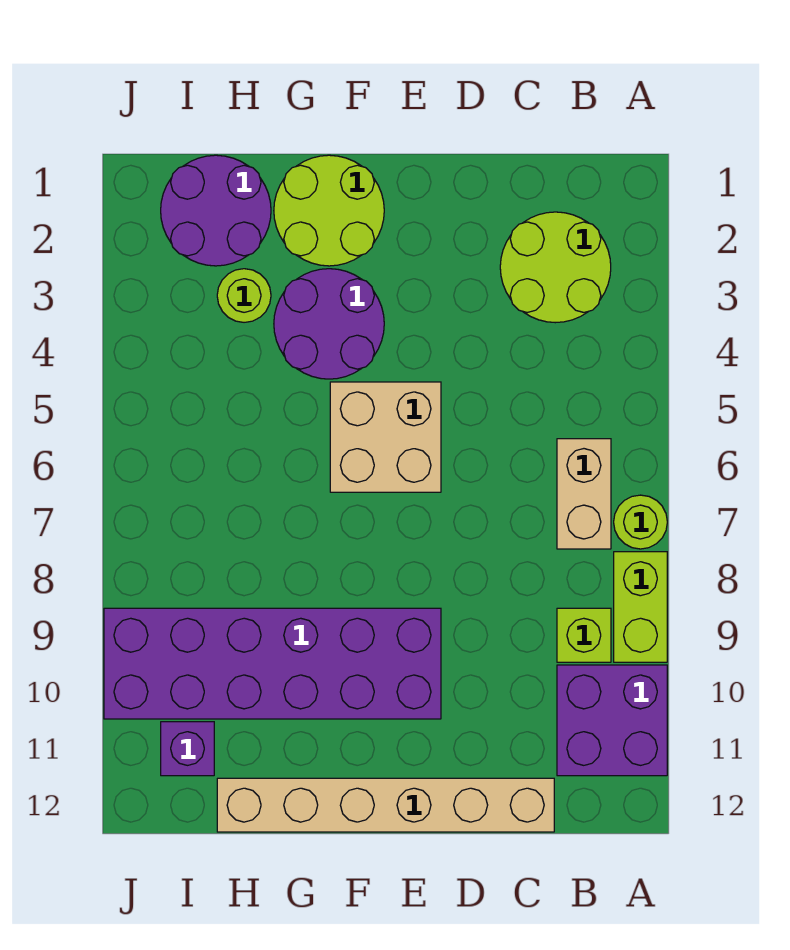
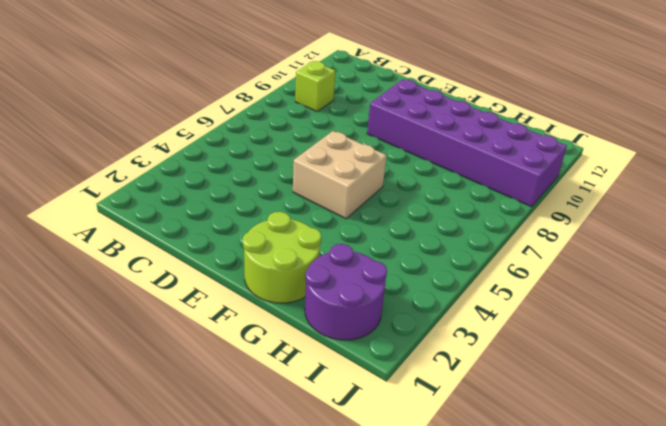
none -> lime round brick A7 level 1
none -> lime brick A8:A9 level 1
none -> purple brick A10:B11 level 1

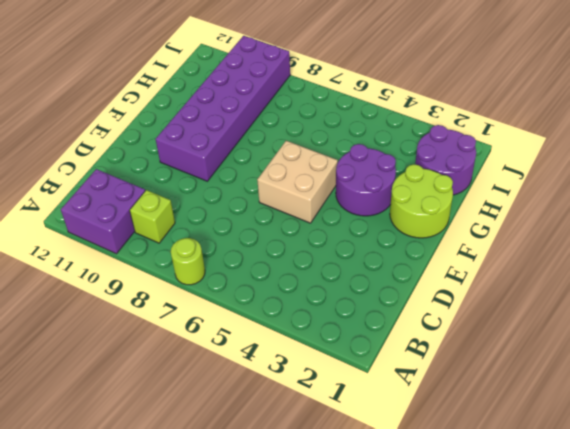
none -> lime brick A8:A9 level 1
none -> lime round brick B2:C3 level 1
none -> tan brick B6:B7 level 1

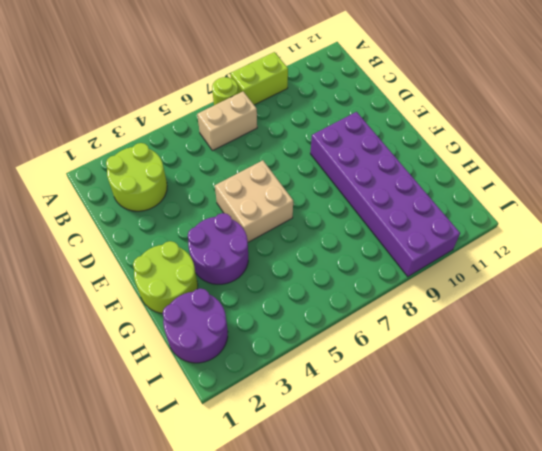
none -> purple brick A10:B11 level 1
none -> lime brick B9 level 1
none -> tan brick C12:H12 level 1

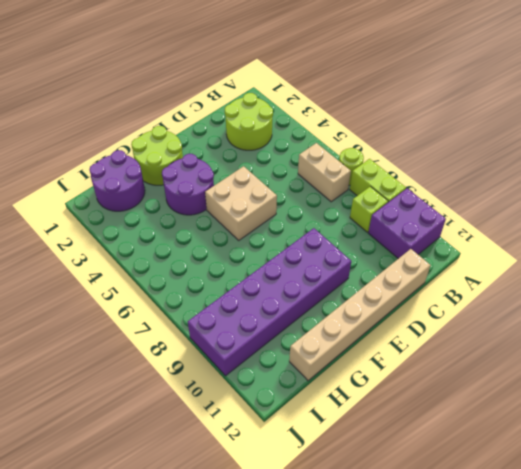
none -> lime round brick H3 level 1
none -> purple brick I11 level 1

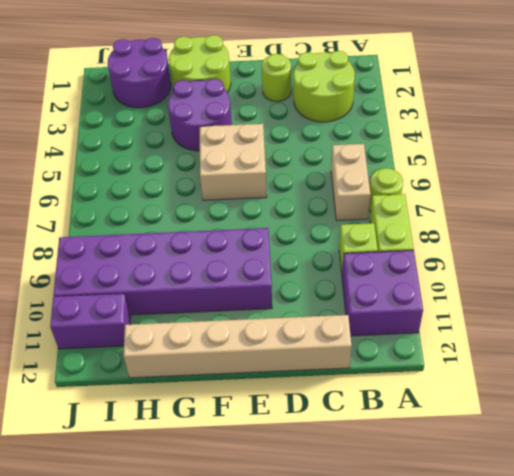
lime round brick D2 level 1 -> lime round brick H3 level 1
purple brick I11:J11 level 1 -> purple brick I11 level 1

